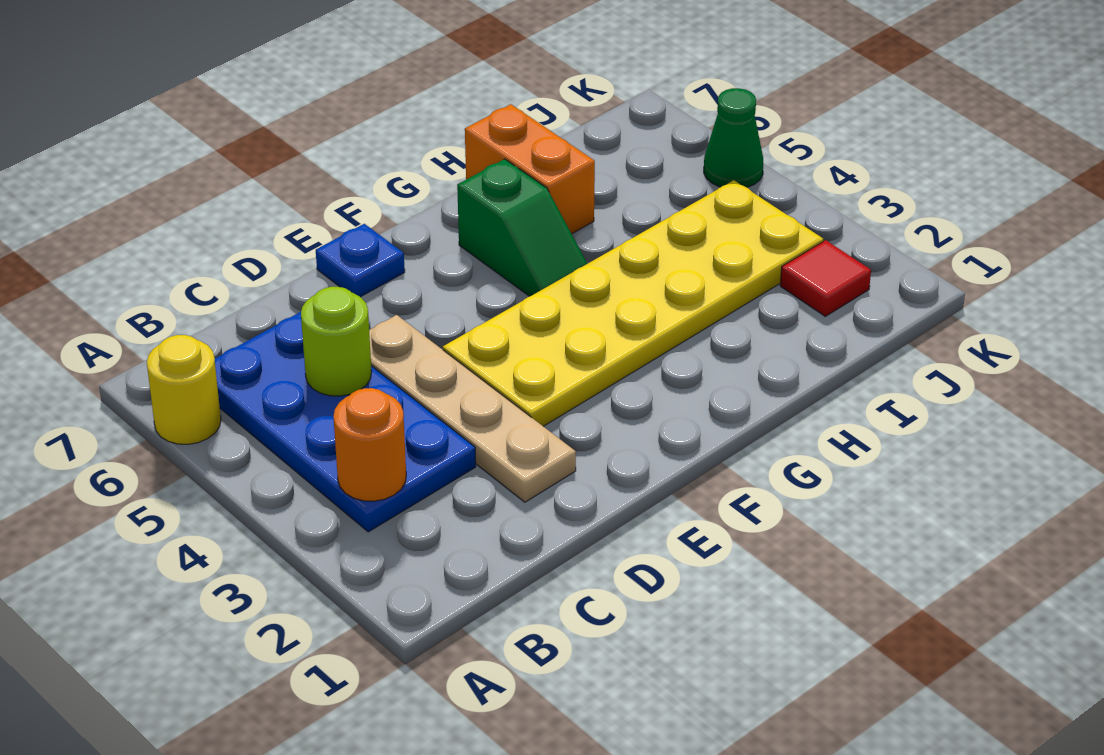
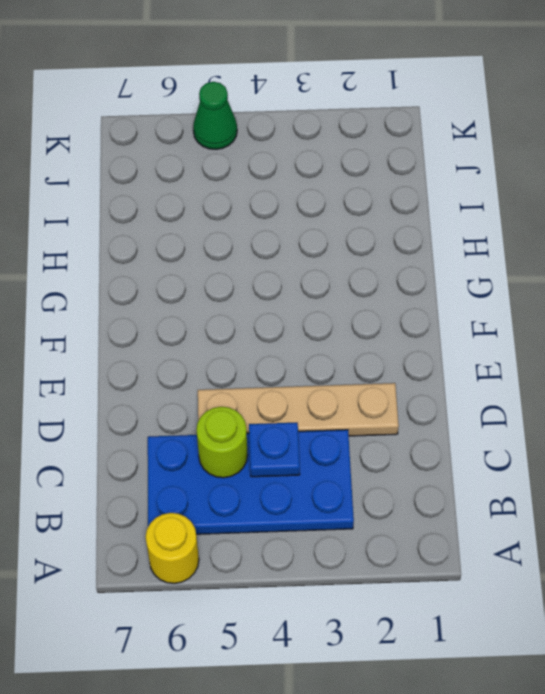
blue plate C4 level 2 -> blue plate E7 level 1
none -> yellow plate E3:J4 level 1
none -> green slope G5:G6 level 1 top 6

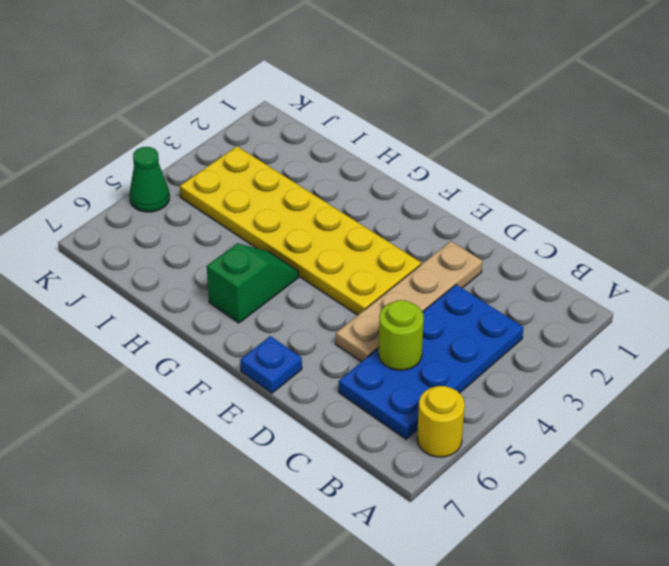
none -> orange brick H6:H7 level 1
none -> red tile J2 level 1

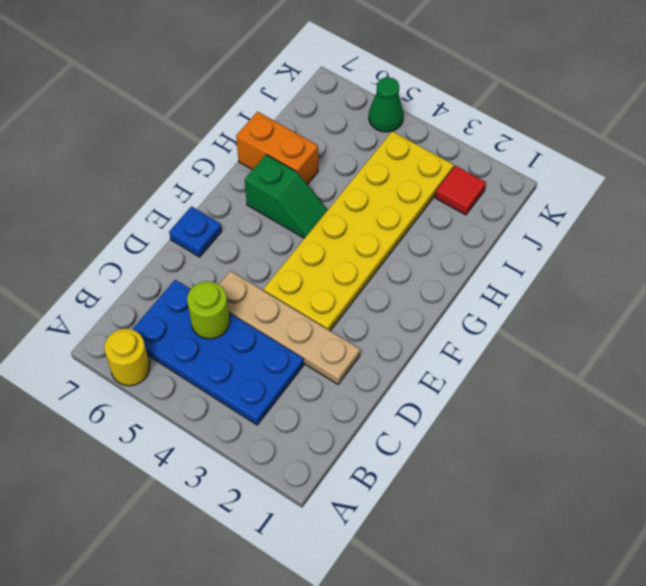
none -> orange round brick B3 level 2

